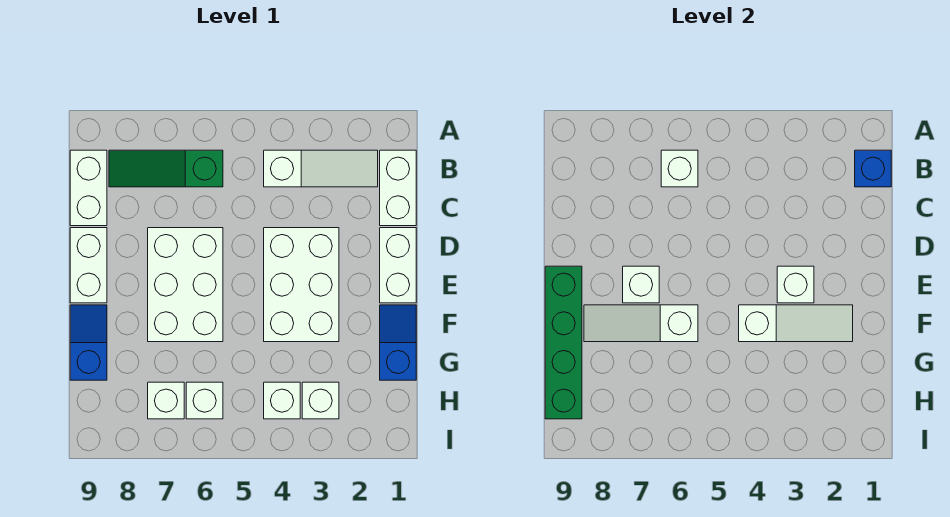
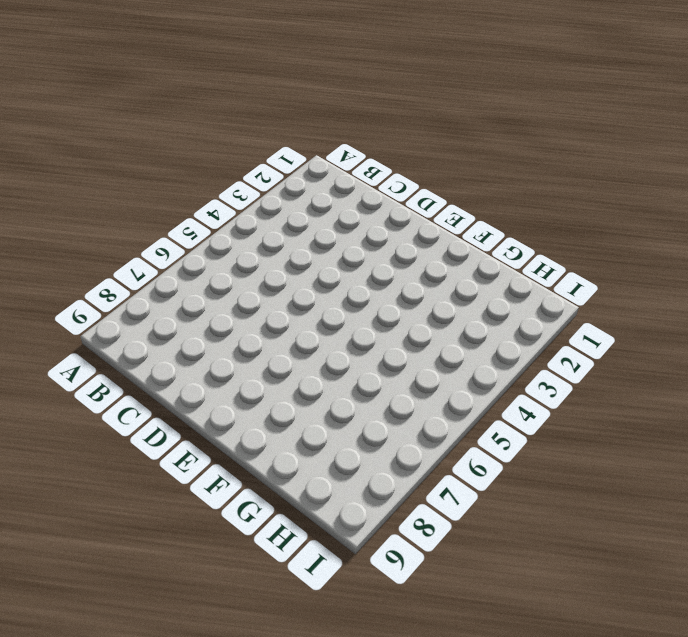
none -> white brick B1:C1 level 1
none -> white slope B2:B4 level 1 top 4
none -> green slope B6:B8 level 1 top 6

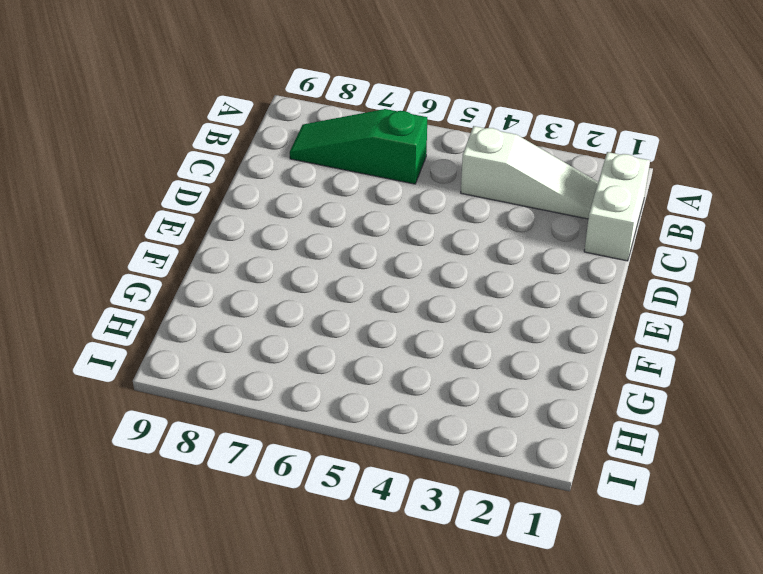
none -> white brick B9:C9 level 1
none -> white brick D1:E1 level 1
none -> white brick D3:F4 level 1

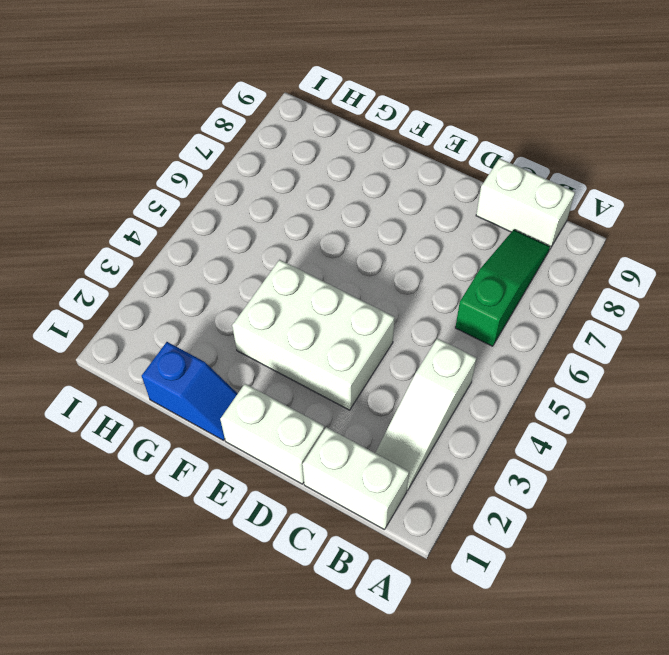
none -> white brick D6:F7 level 1
none -> white brick D9:E9 level 1
none -> blue slope F9:G9 level 1 top G

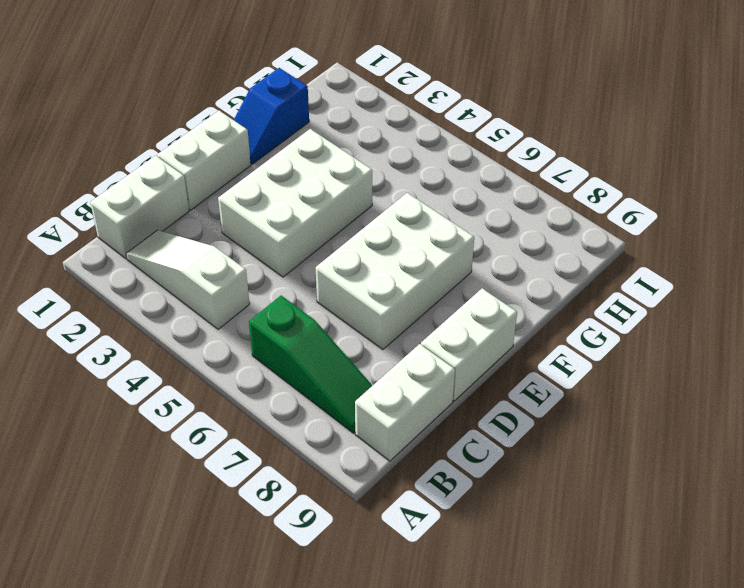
none -> blue slope F9:G9 level 1 top G
none -> white brick H3 level 1
none -> white brick H4 level 1

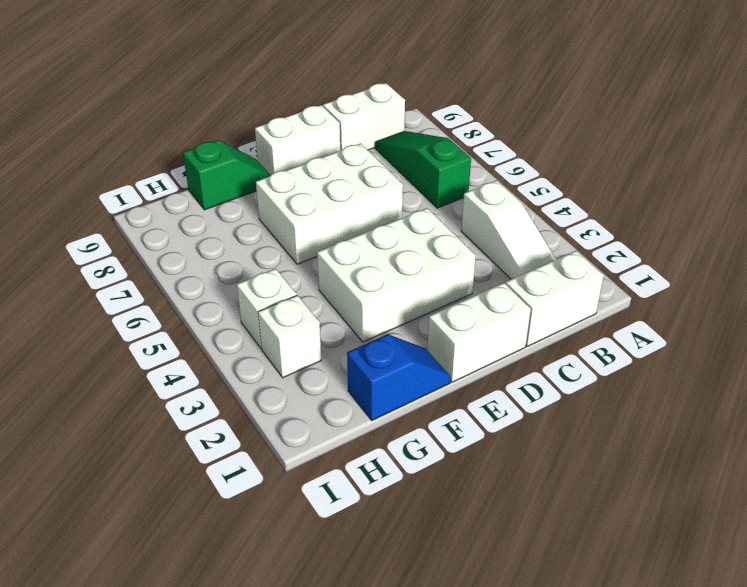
green slope F9:G9 level 1 top G -> blue slope F9:G9 level 1 top G
none -> white brick H6 level 1
none -> white brick H7 level 1
none -> blue brick B1 level 2

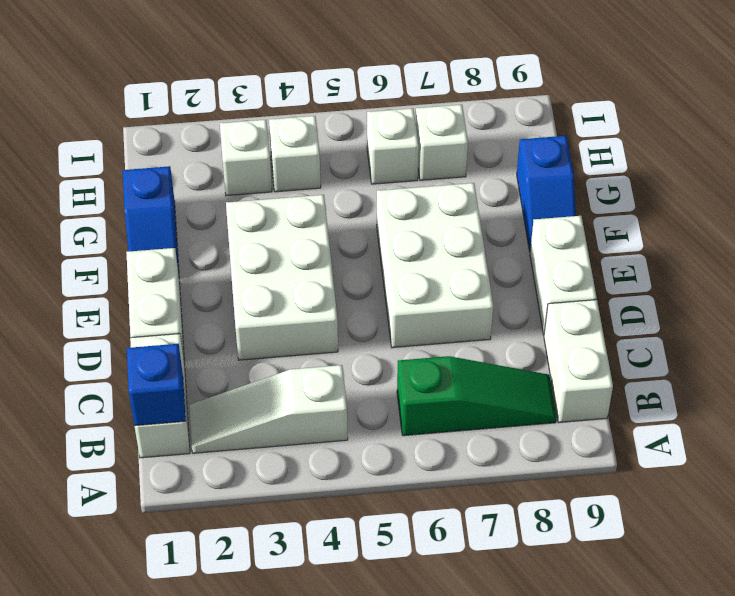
none -> white brick B6 level 2
none -> white brick E3 level 2
none -> white brick E7 level 2

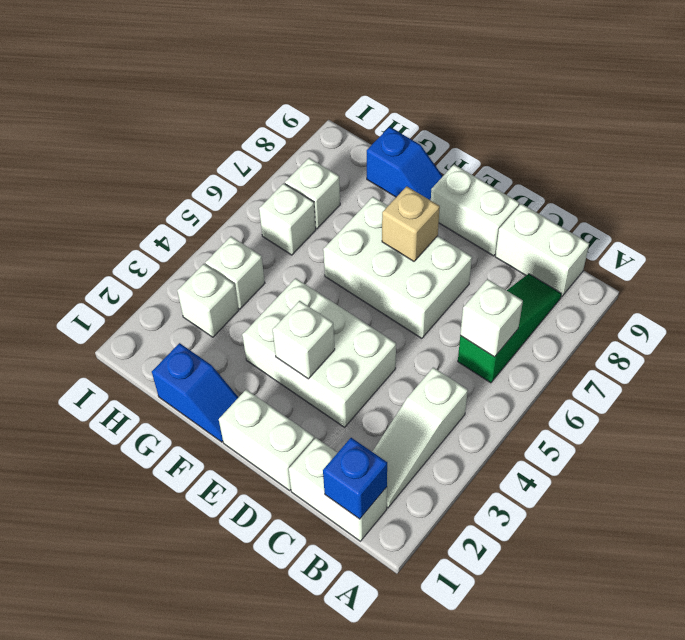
tan brick E7 level 2 -> white brick E7 level 2
none -> green brick E9:H9 level 2
none -> white slope F2:F4 level 2 top 4
none -> white slope F6:F8 level 2 top 6

